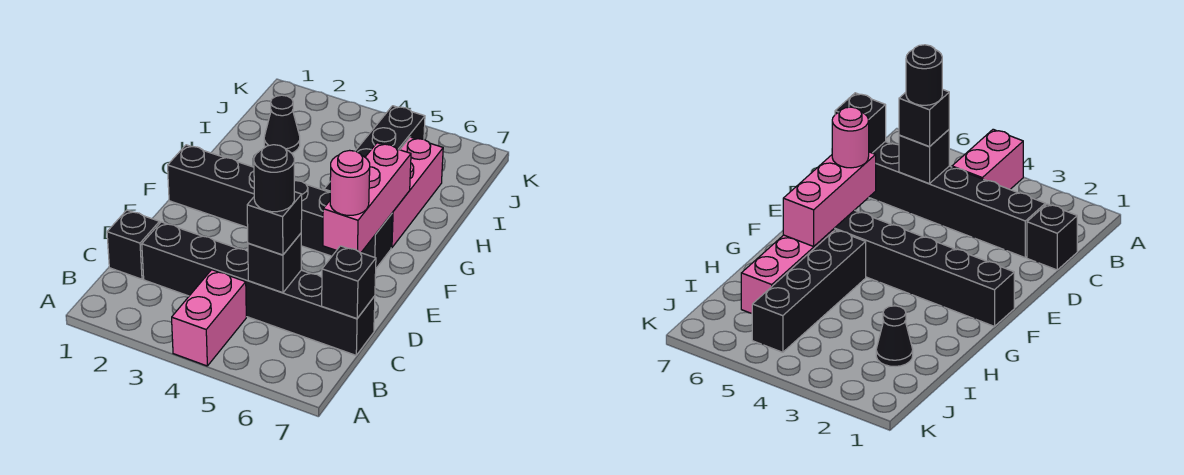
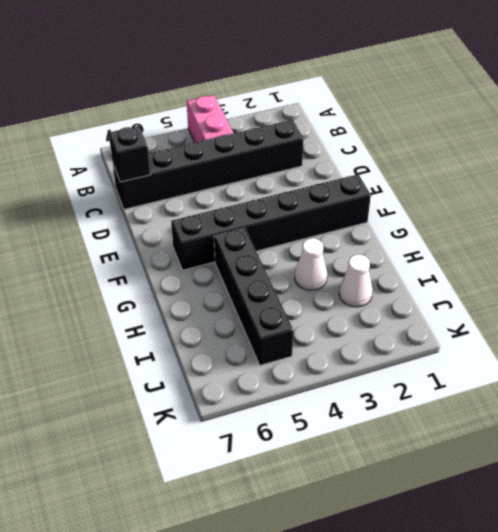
white cone H3 level 1 -> none
white cone I2 level 1 -> black cone I2 level 1
none -> black brick C1 level 1
none -> pink brick G6:I6 level 1
none -> black brick C5 level 2

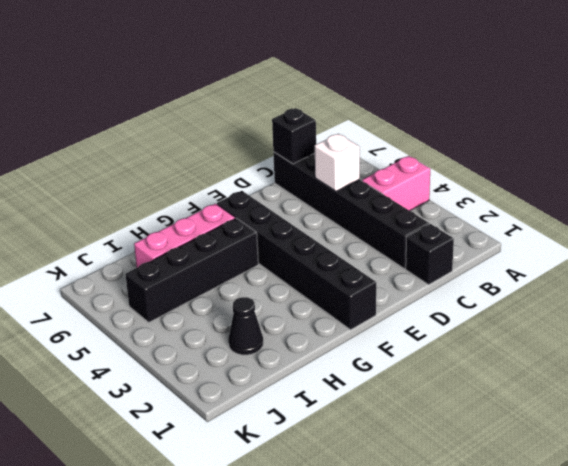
white brick C5 level 2 -> black brick C5 level 2
none -> pink brick E6:G6 level 2
none -> black brick C5 level 3
none -> pink round brick E6 level 3

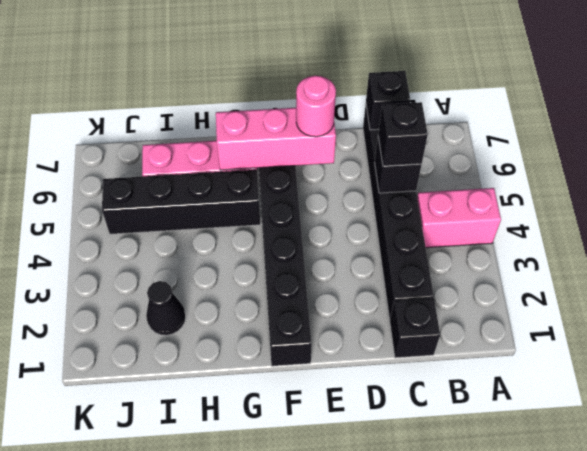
none -> black round brick C5 level 4

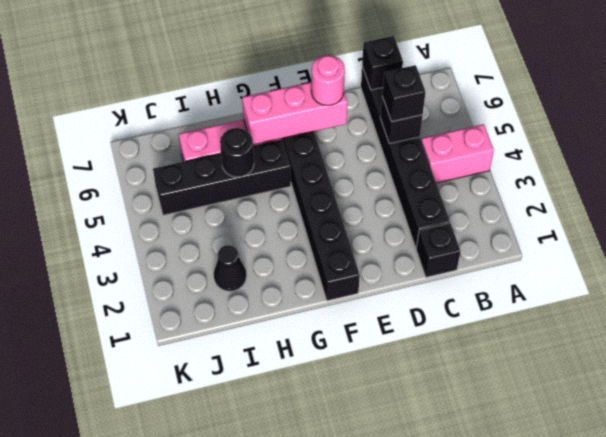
black round brick H5 level 2 -> black round brick C5 level 4

